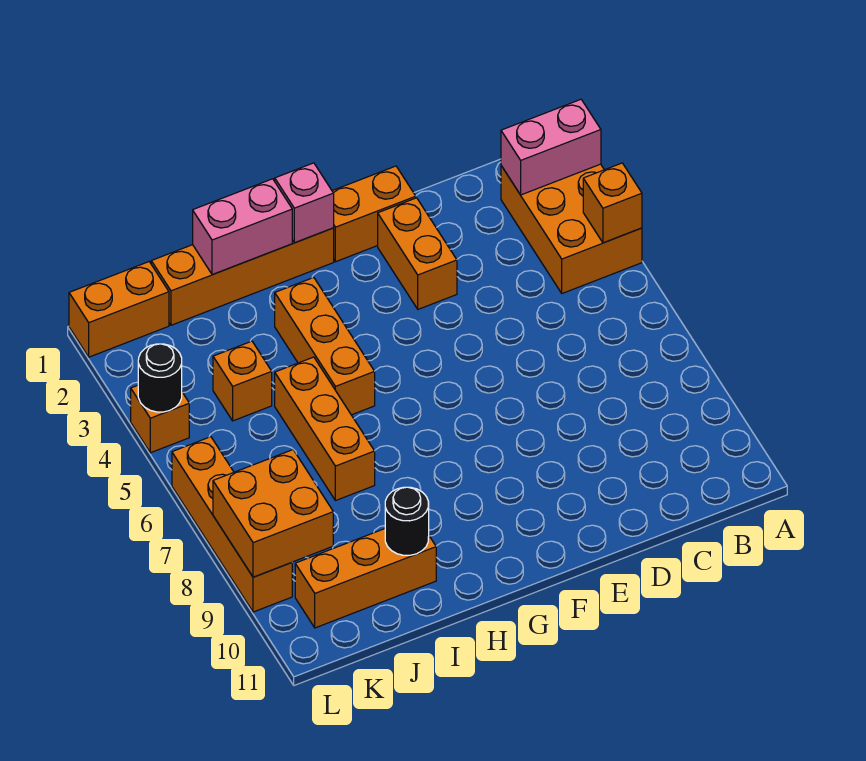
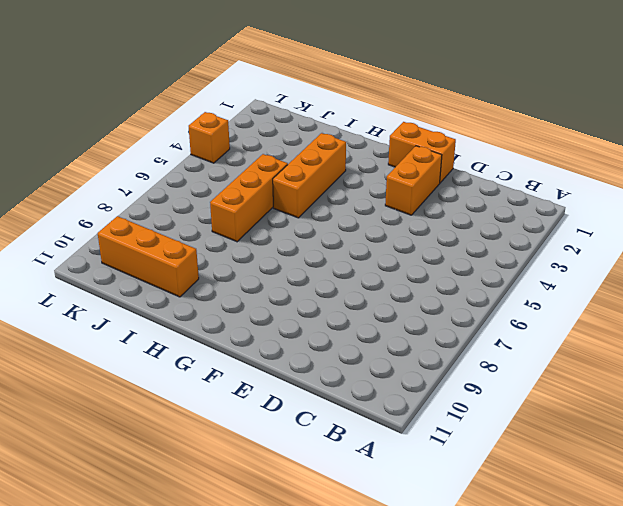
none -> orange brick A2:B4 level 1
none -> orange brick G1:J1 level 1
none -> orange brick J4 level 1

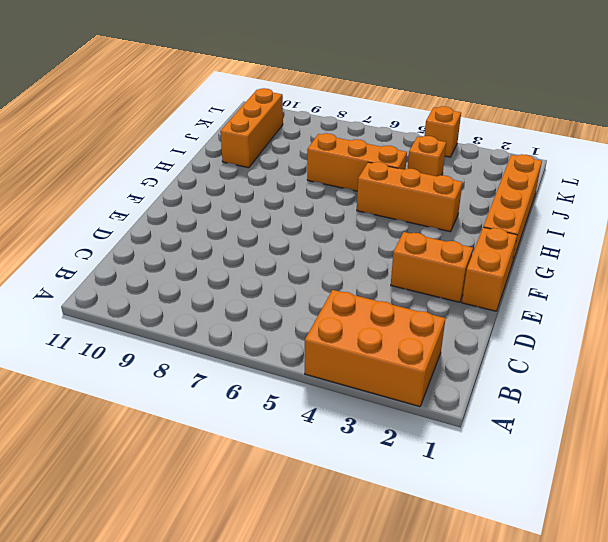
none -> orange brick K1:L1 level 1
none -> orange brick L6:L9 level 1
none -> pink brick A2:B2 level 2

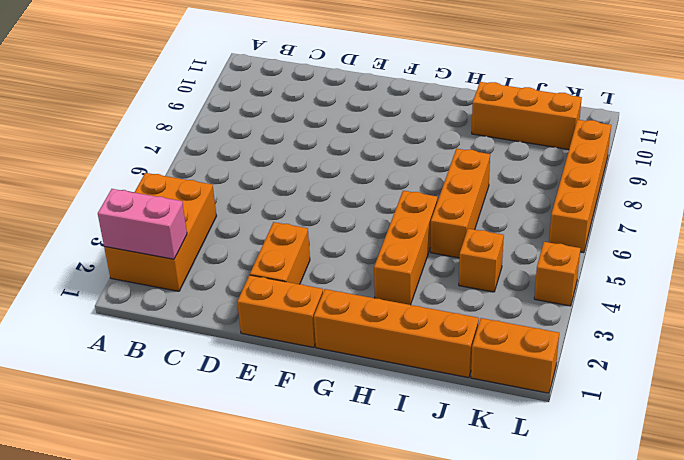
none -> orange brick A4 level 2
none -> pink brick G1 level 2
none -> pink brick H1:I1 level 2

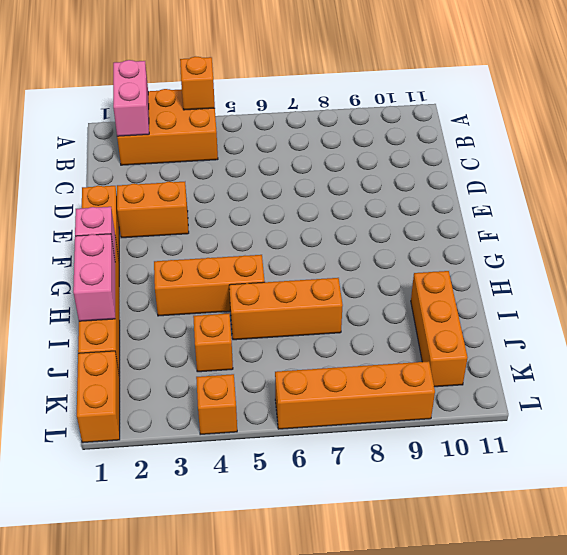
none -> black round brick I10 level 2
none -> orange brick K8:L9 level 2
none -> black round brick L4 level 2

